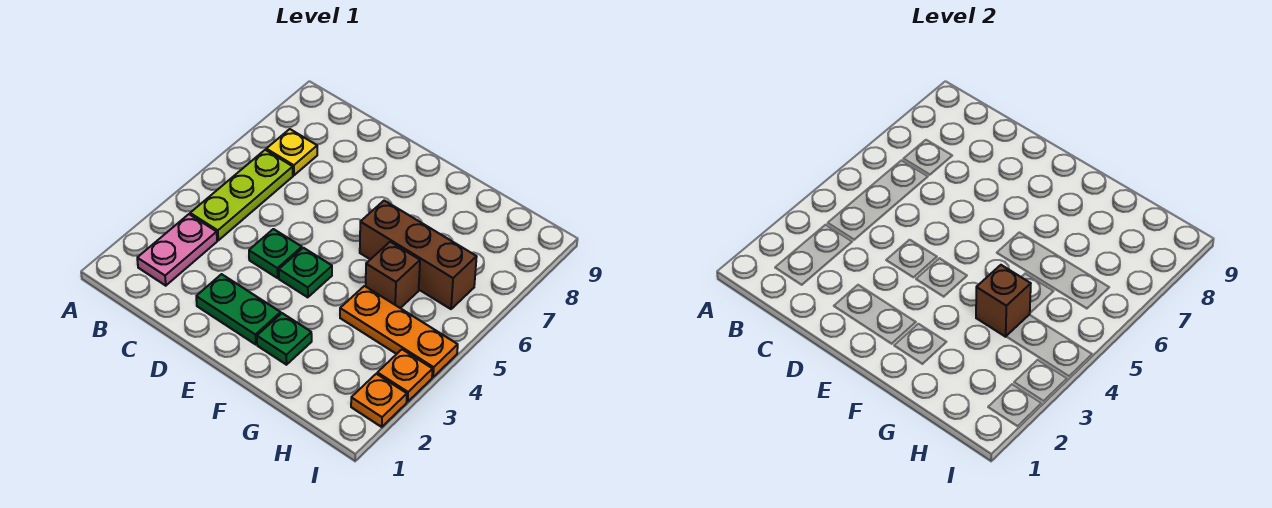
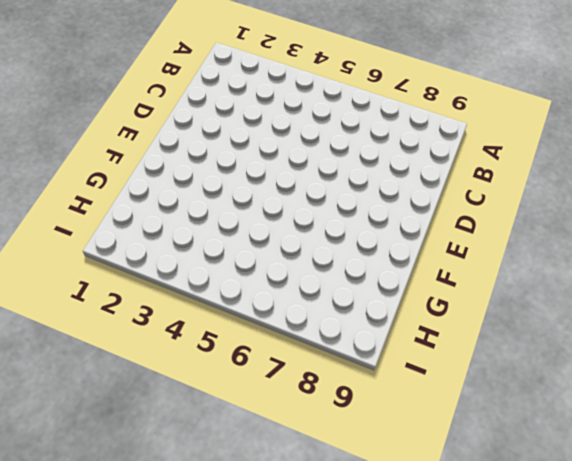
none -> pink plate B2:B3 level 1
none -> lime plate B4:B6 level 1
none -> yellow plate B7 level 1

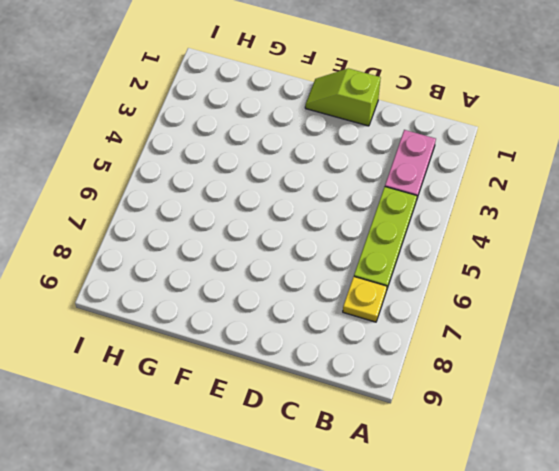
lime slope D1:E1 level 1 top D -> none
none -> green plate D2:E2 level 1
none -> green plate D4 level 1
none -> green plate E4 level 1

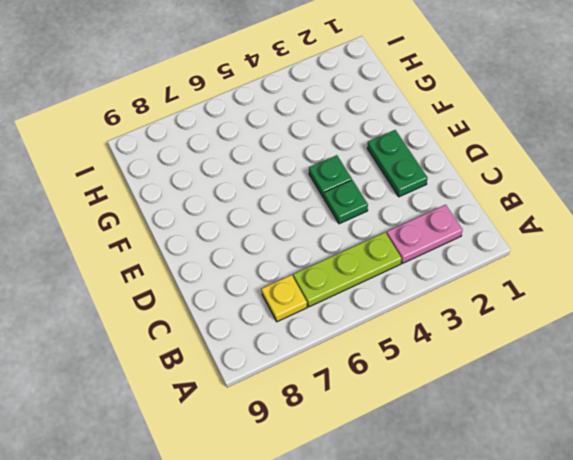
none -> green plate F2 level 1
none -> brown brick F6:H6 level 1
none -> orange plate G4:I4 level 1

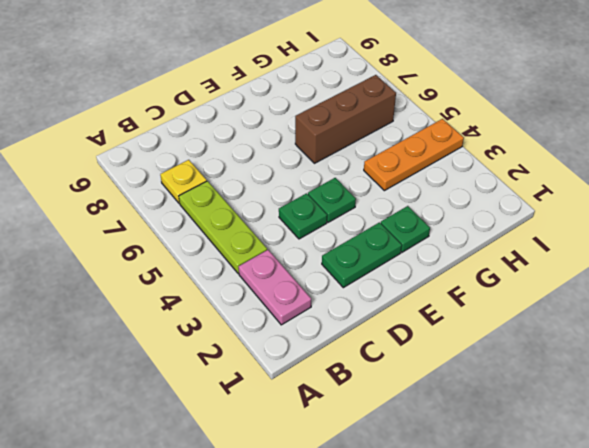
none -> brown brick G5 level 1
none -> orange plate I2 level 1
none -> orange plate I3 level 1

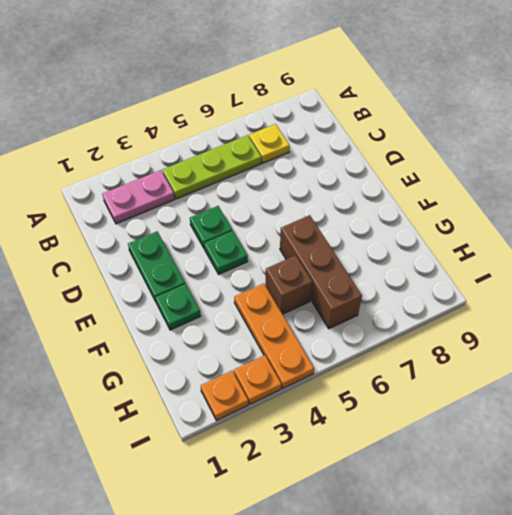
none -> brown brick G4 level 2

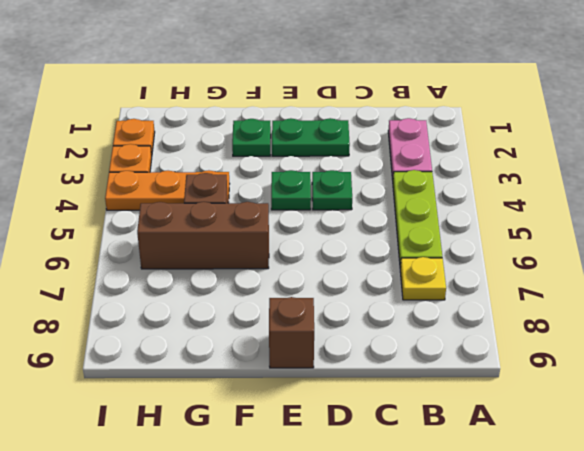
brown brick E9 level 1 -> brown brick G4 level 2

